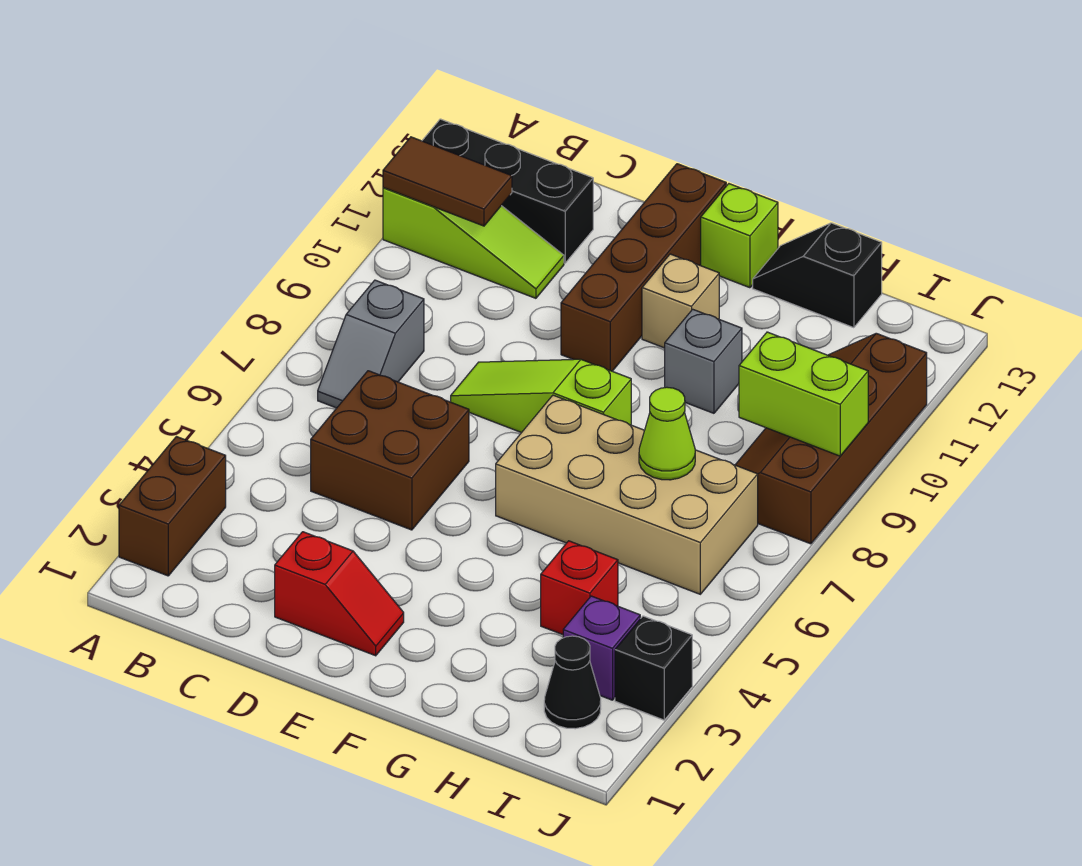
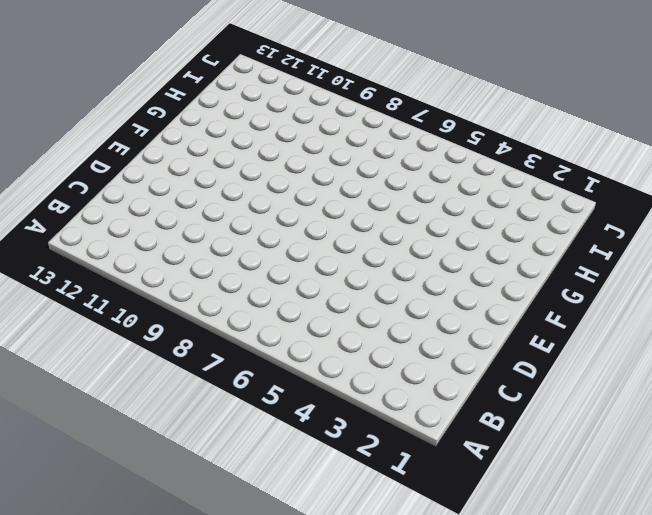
none -> brown brick A2:A3 level 1
none -> lime slope A11:C11 level 1 top A
none -> black brick A12:C12 level 1

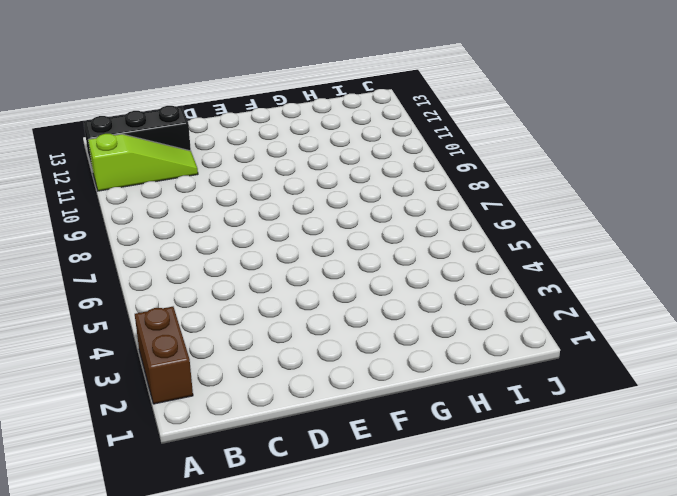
none -> grey slope B7:B8 level 1 top 8
none -> brown brick C5:D6 level 1
none -> red slope D2:E2 level 1 top D

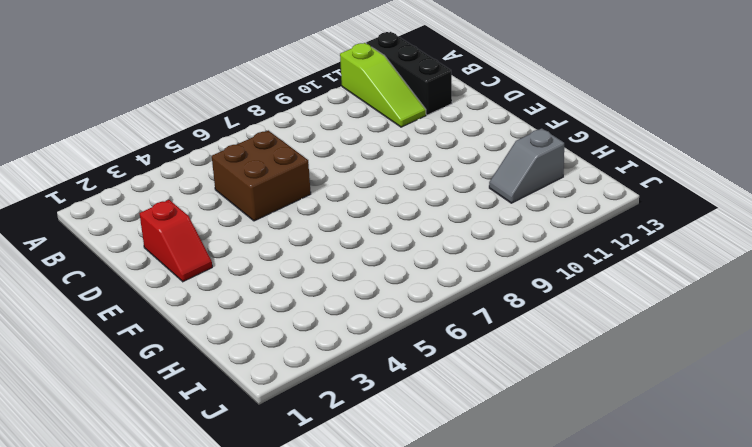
grey slope H11:H12 level 1 top 12 -> grey slope B7:B8 level 1 top 8
none -> brown brick A2:A3 level 1
none -> lime slope D8:F8 level 1 top F
none -> brown brick E10:E13 level 1

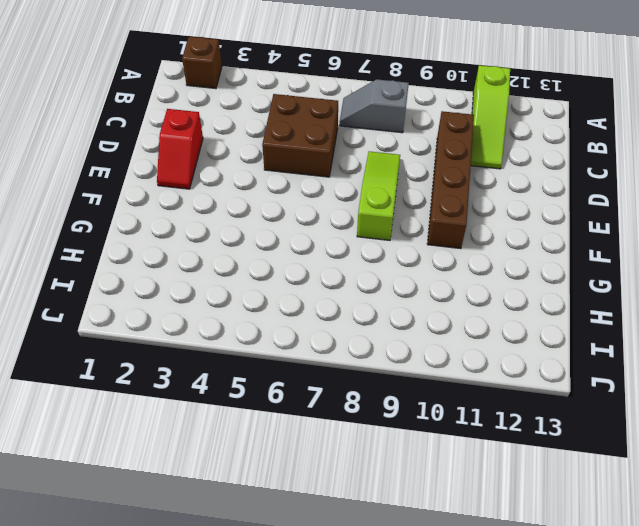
brown brick A2 level 1 -> brown brick A2:A3 level 1
brown brick C10:F10 level 1 -> brown brick E10:E13 level 1
none -> black brick A12:C12 level 1
none -> tan brick F6:I7 level 1
none -> tan brick F11 level 1

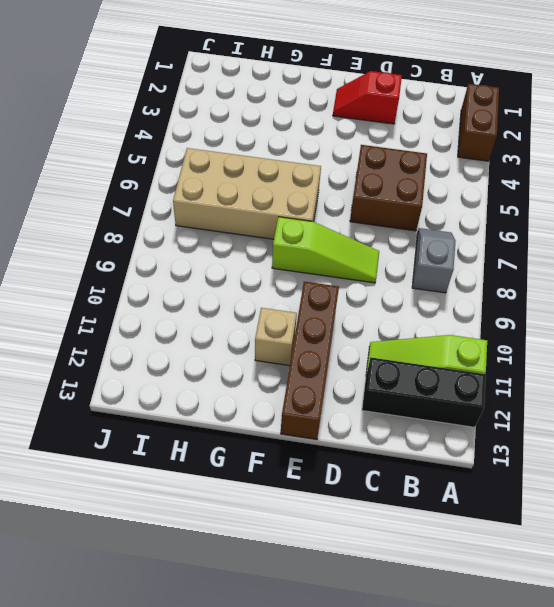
none -> lime brick F13 level 1
none -> grey brick G10 level 1
none -> black slope G13:H13 level 1 top H

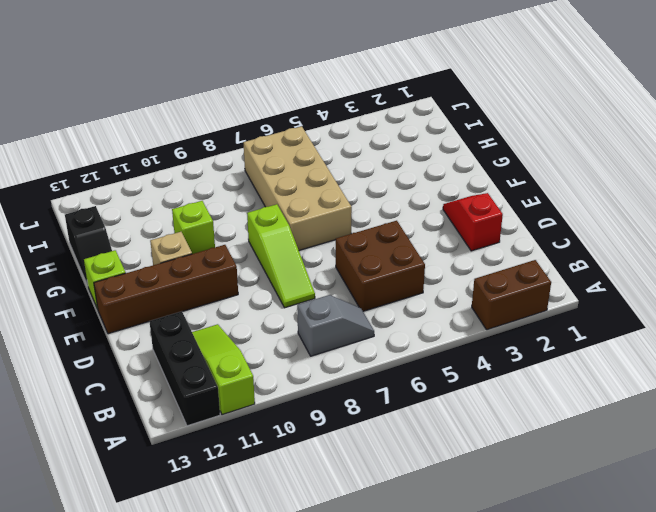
lime brick G10 level 1 -> grey brick G10 level 1
none -> red brick H4 level 1
none -> black cone I2 level 1
none -> purple brick I3 level 1

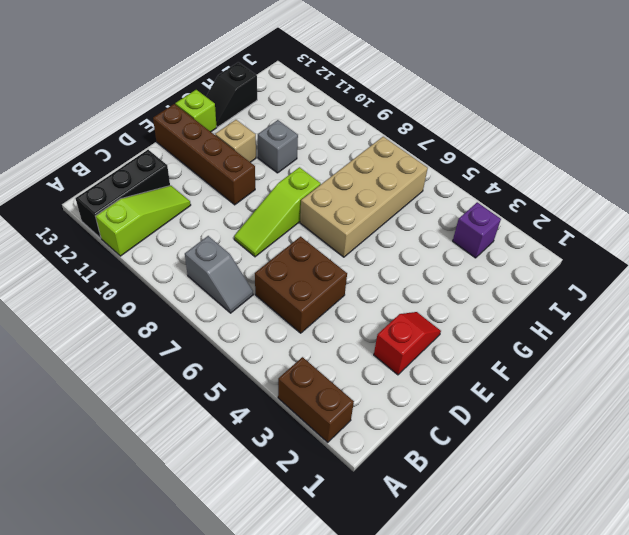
none -> red brick H4 level 1
none -> black cone I2 level 1
none -> brown slope I8:J11 level 1 top J

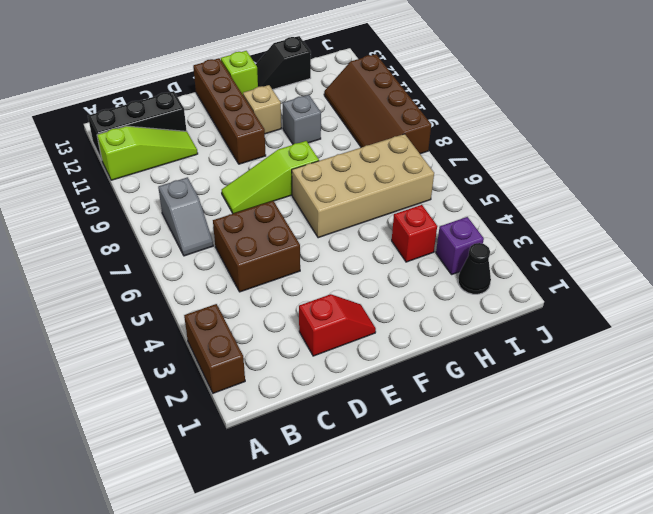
none -> black brick J3 level 1
none -> brown tile A11:B11 level 2
none -> lime cone H7 level 2

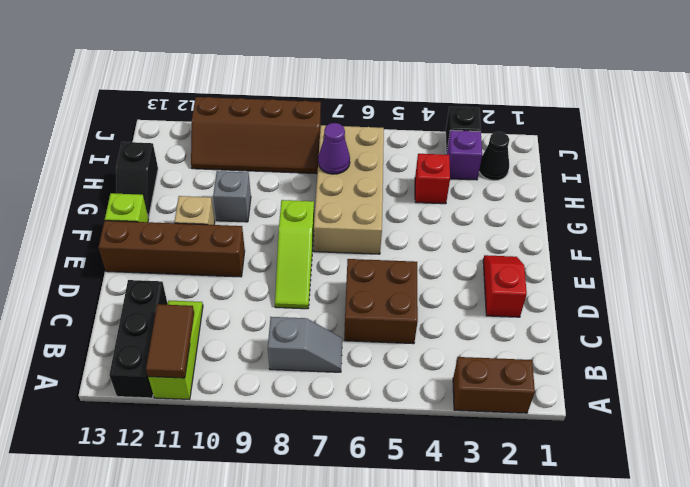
purple cone H7 level 2 -> lime cone H7 level 2
none -> lime brick I9:J9 level 2

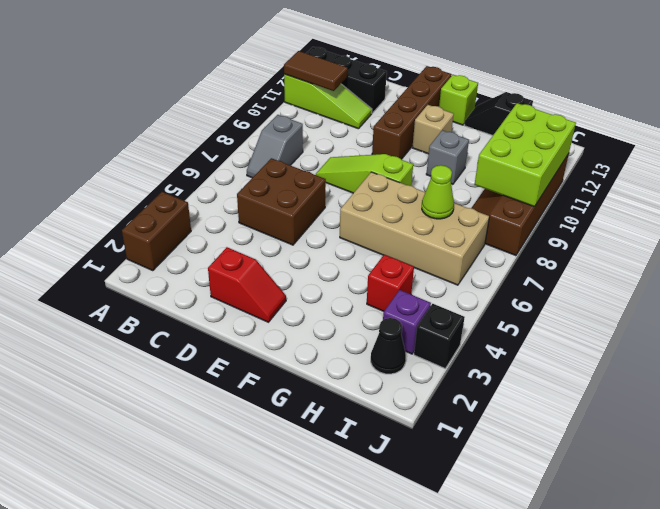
lime brick I9:J11 level 2 -> lime brick I9:J9 level 2

